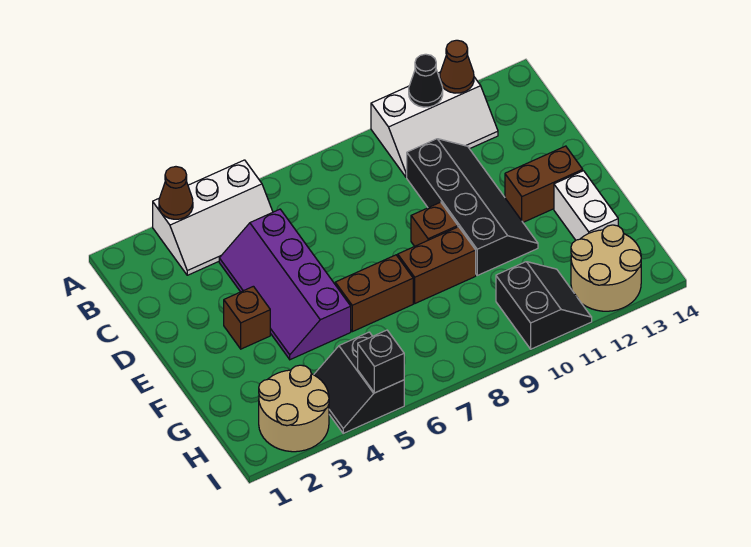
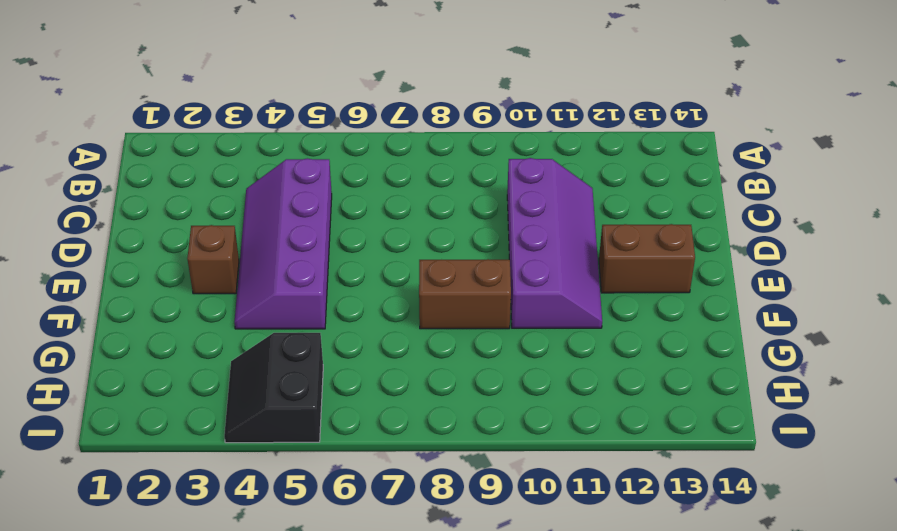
purple slope C10:F11 level 1 top 10 -> black slope C10:F11 level 1 top 10
none -> white slope A3:B5 level 1 top A
none -> white slope A10:B12 level 1 top A
none -> brown brick E9 level 1

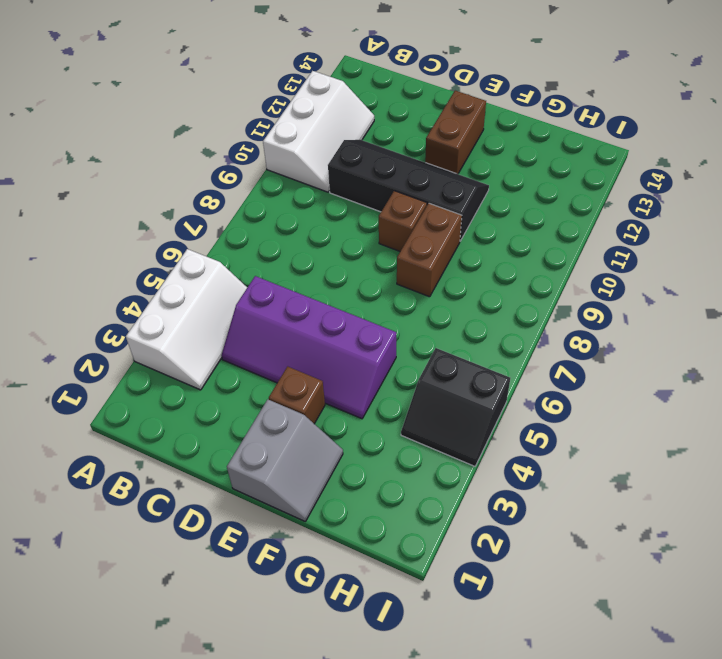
grey slope E1:F2 level 1 top E -> none
none -> brown brick F6:F7 level 1
none -> white brick F13:G13 level 1
none -> tan round brick H2:I3 level 1

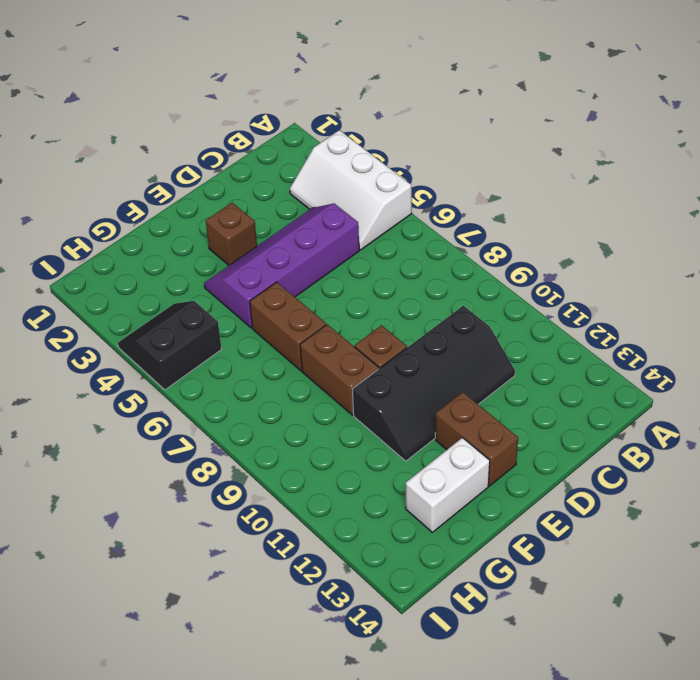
none -> white slope A10:B12 level 1 top A
none -> tan round brick H2:I3 level 1
none -> black slope H10:I11 level 1 top 10

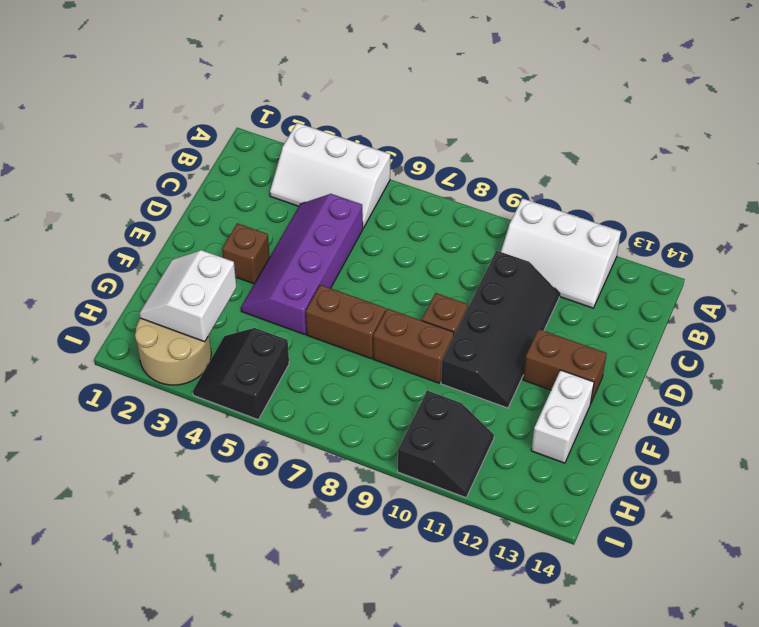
white slope G2:H3 level 2 top 3 -> none
none -> tan round brick H12:I13 level 1
none -> brown cone A3 level 2
none -> black cone A11 level 2

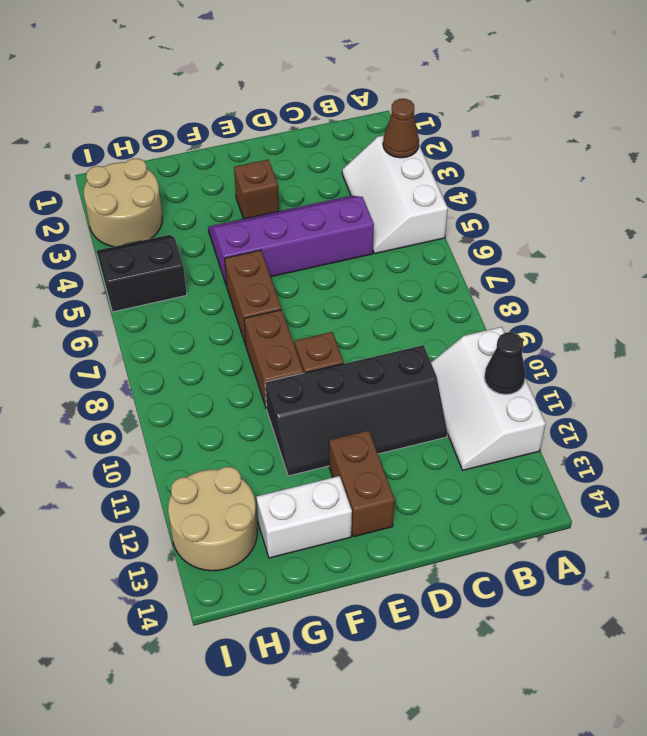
none -> black slope H10:I11 level 1 top 10
none -> brown cone A12 level 2
none -> black brick I5 level 2

